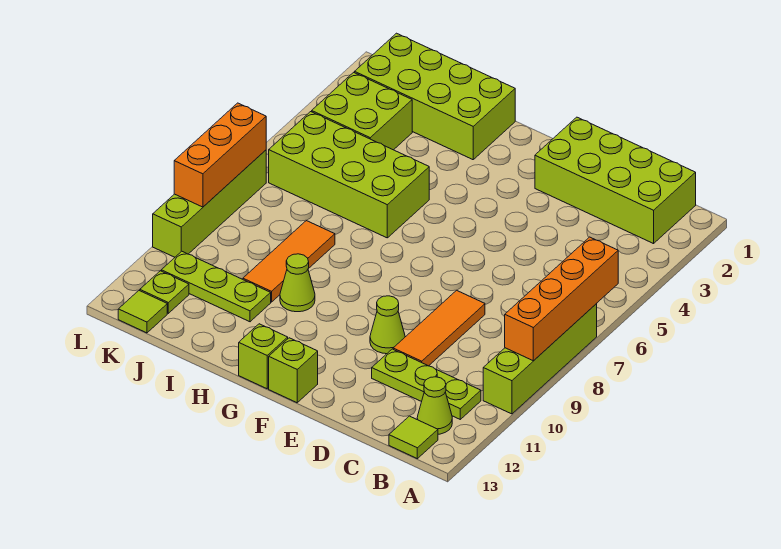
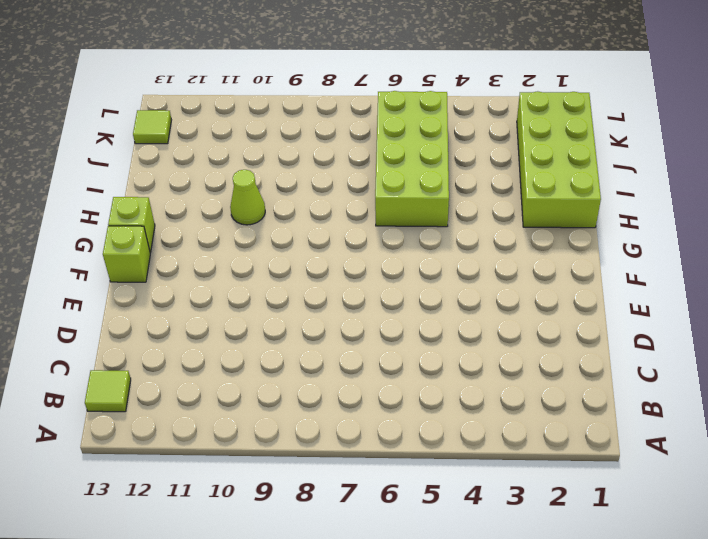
none -> lime brick A7:A10 level 1
none -> lime brick B1:E2 level 1
none -> lime plate B11:D11 level 1

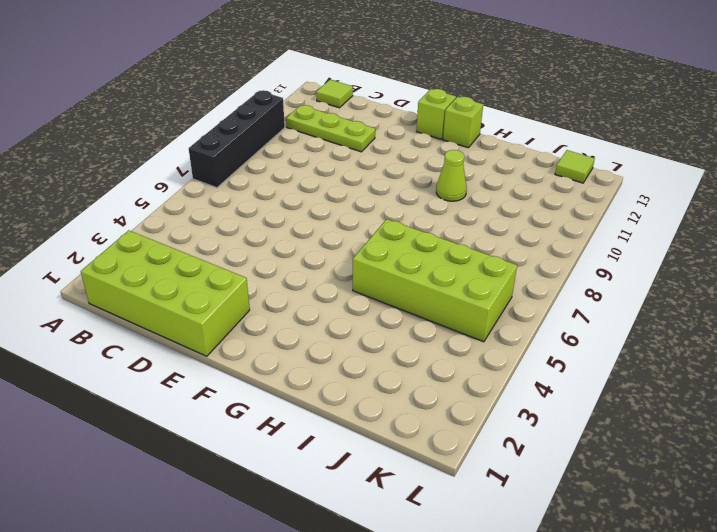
black brick A7:A10 level 1 -> lime brick A7:A10 level 1
none -> lime cone B12 level 1
none -> orange tile D8:D10 level 1
none -> lime cone E10 level 1

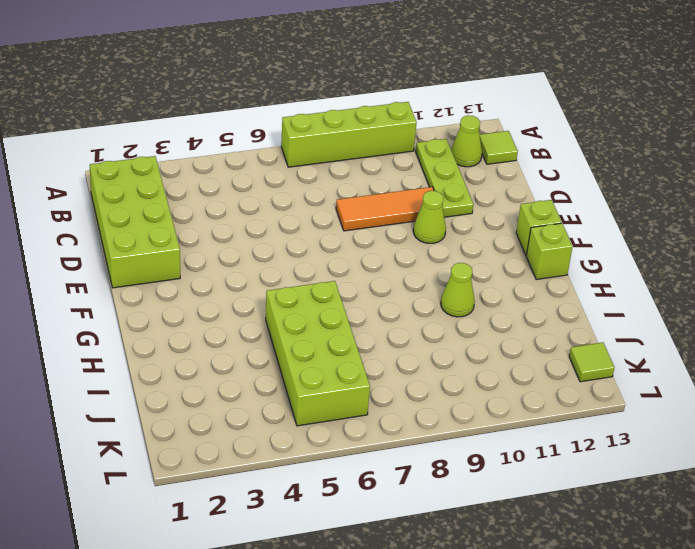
none -> lime brick H1:K2 level 1
none -> orange tile I8:I10 level 1
none -> lime plate I11:K11 level 1

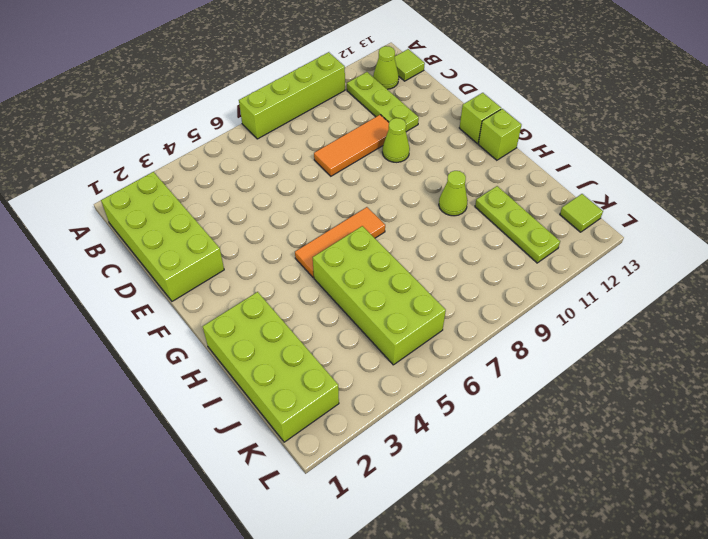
orange tile G5:G7 level 1 -> orange tile I8:I10 level 1
none -> lime brick J3:K4 level 1
none -> lime plate K12 level 1
none -> lime brick L7:L10 level 1

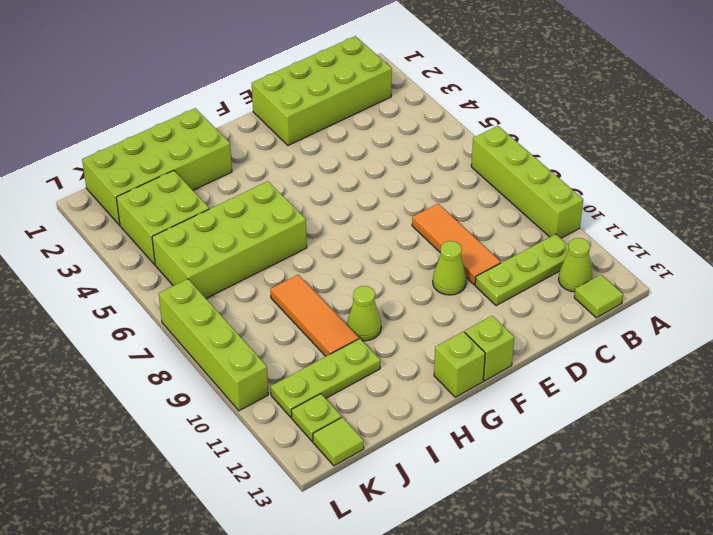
none -> orange brick A6:A9 level 2
none -> orange brick L7:L9 level 2

